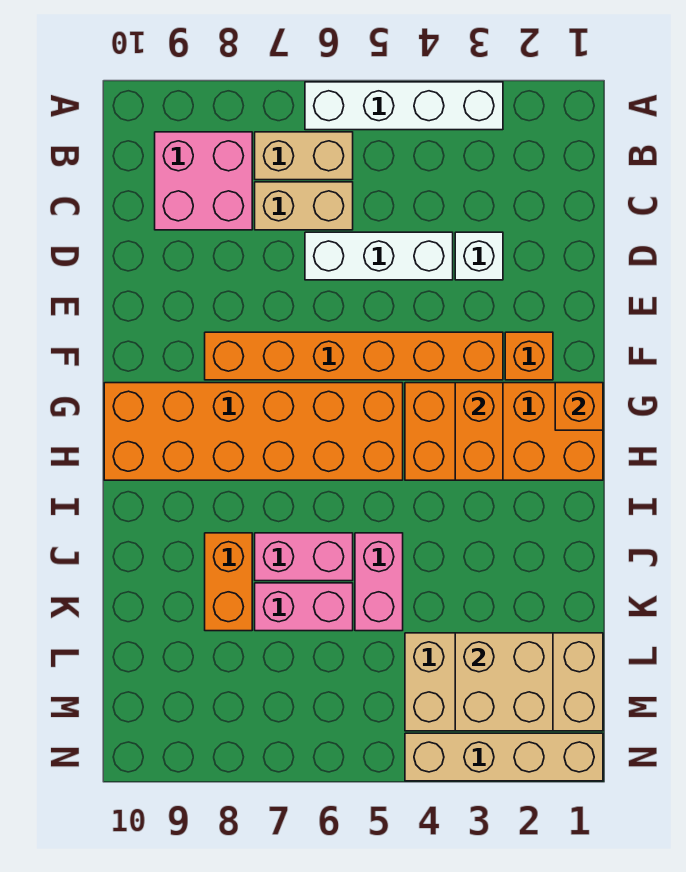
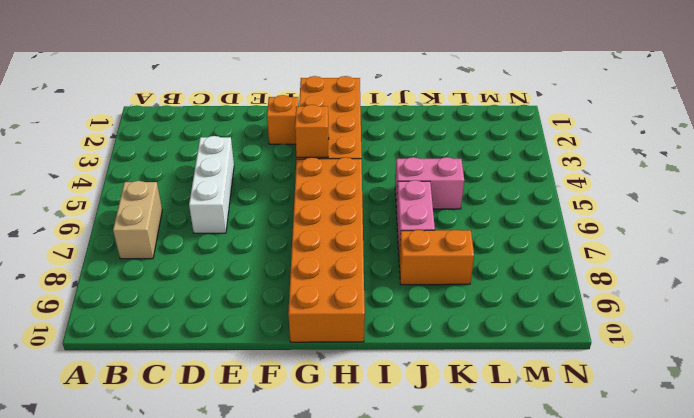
orange brick G4 level 2 -> orange brick G1 level 2
none -> white brick A3:A6 level 1
none -> pink brick B8:C9 level 1
none -> tan brick C6:C7 level 1

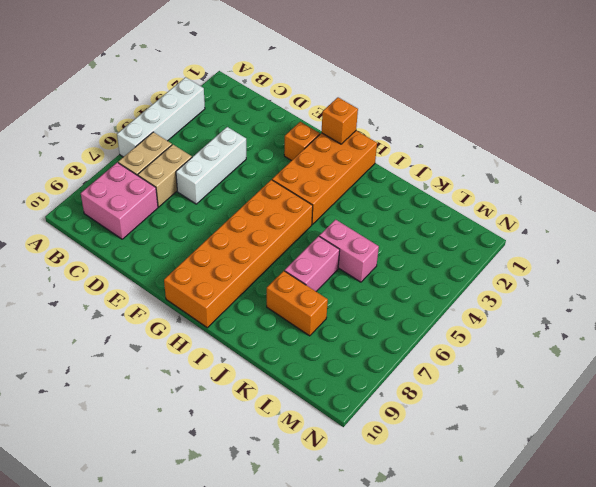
none -> white brick D3 level 1
none -> orange brick F3:F8 level 1
none -> pink brick K6:K7 level 1

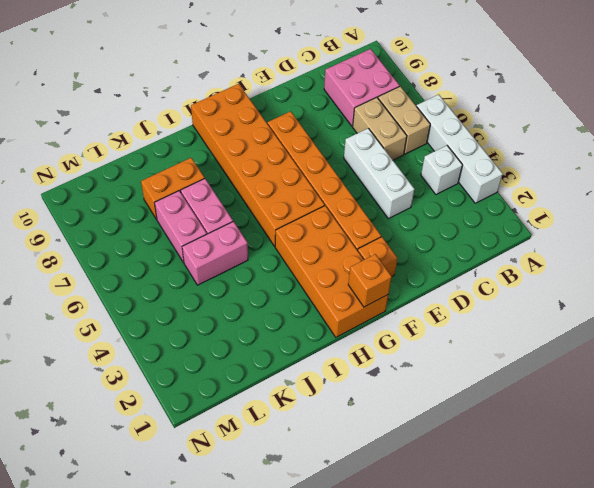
white brick B4 level 1 -> white brick D3 level 1
none -> tan brick L1:M4 level 1
none -> tan brick N1:N4 level 1
none -> orange brick G3:H3 level 2

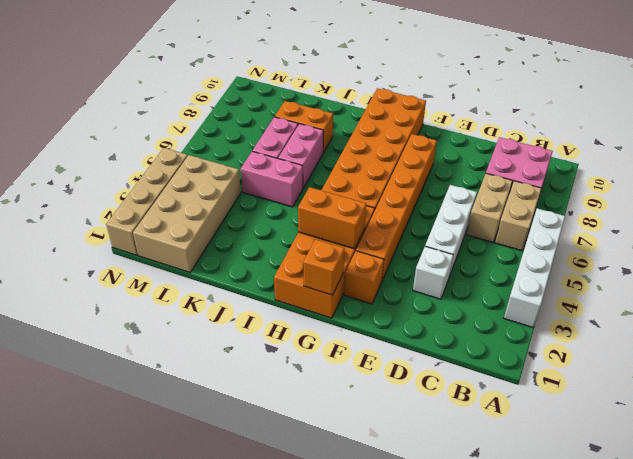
none -> tan brick L2:M3 level 2

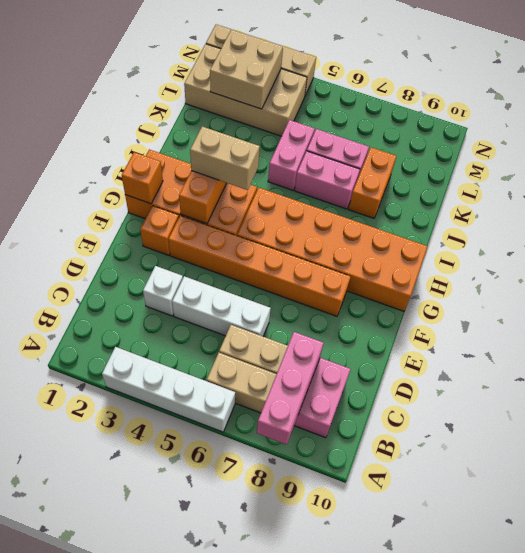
pink brick A8:C8 level 2 -> none
tan brick H3:H4 level 3 -> none

